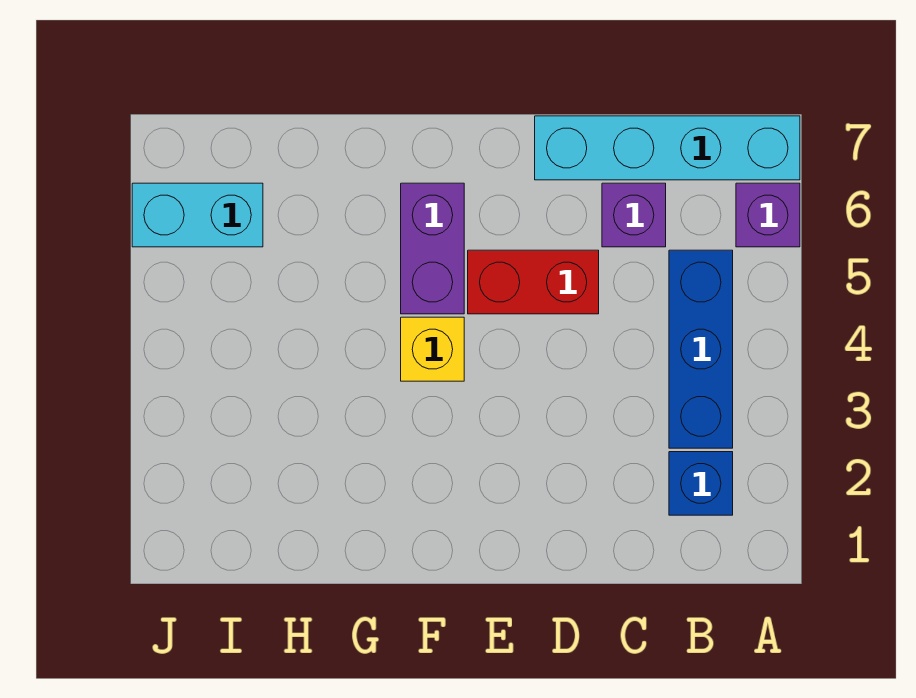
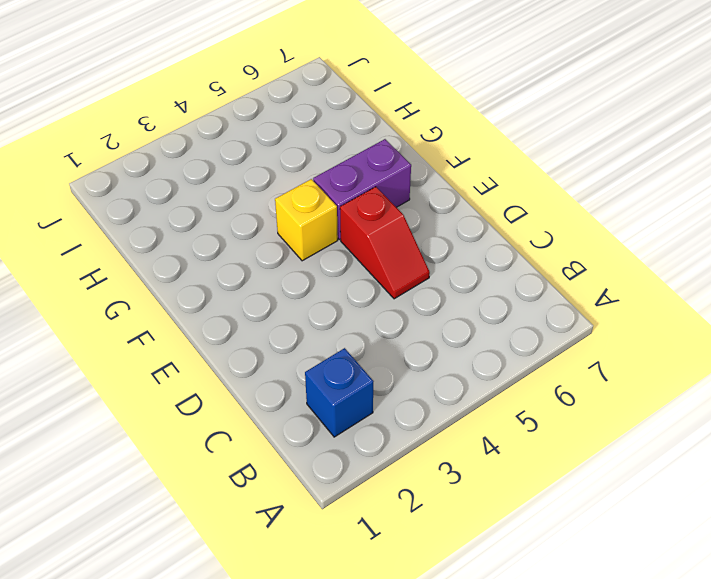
red slope D5:E5 level 1 top E -> red brick D5:E5 level 1
none -> purple brick A6 level 1
none -> cyan brick A7:D7 level 1

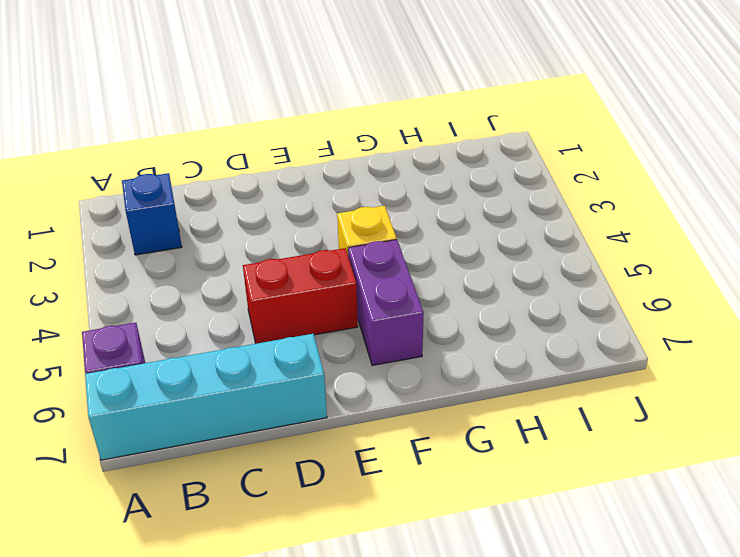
none -> blue brick B3:B5 level 1
none -> purple brick C6 level 1

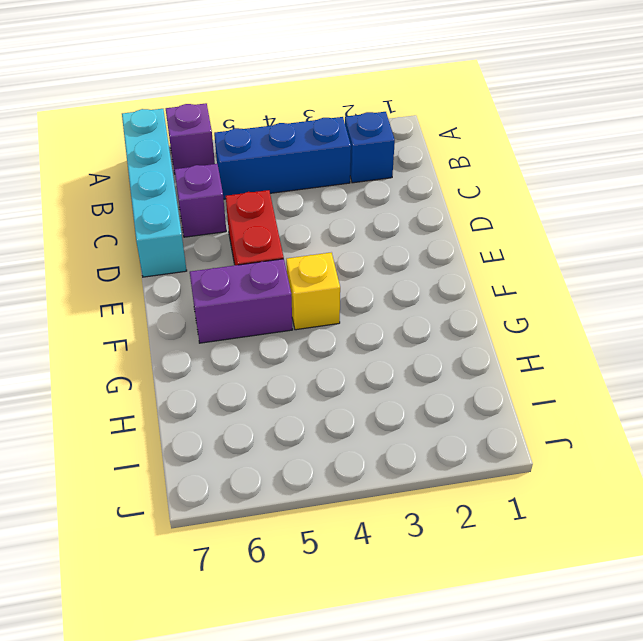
none -> cyan brick I6:J6 level 1

